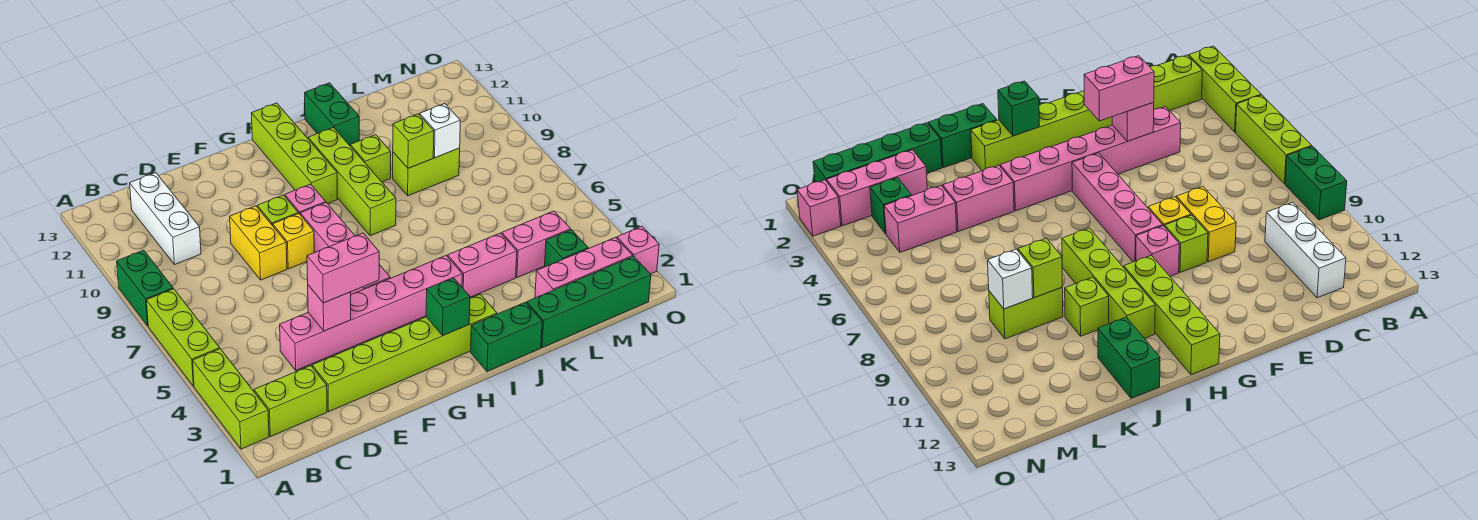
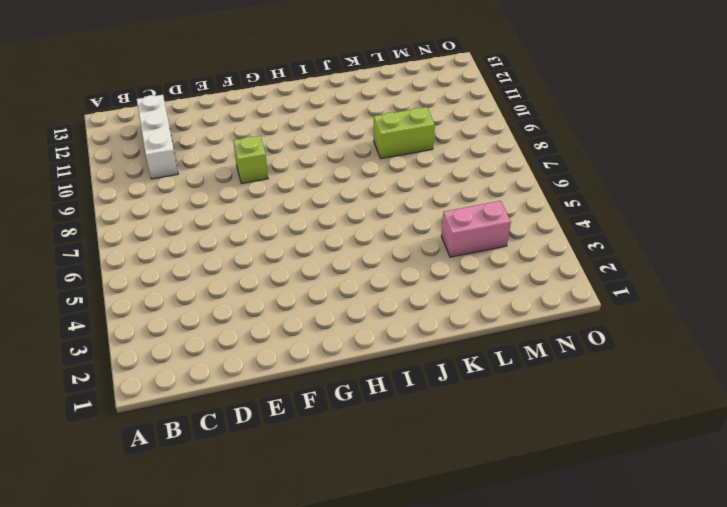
none -> lime brick A2:A4 level 1
none -> lime brick A5:A7 level 1
none -> green brick A8:A9 level 1

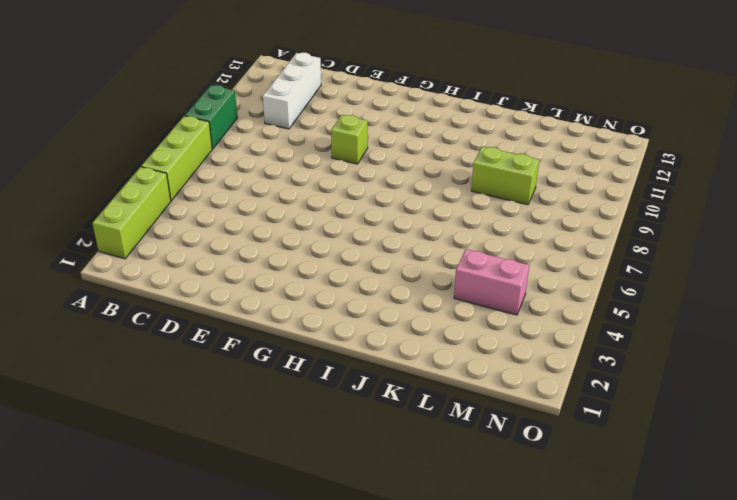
none -> lime brick B2:C2 level 1
none -> lime brick D2:I2 level 1
none -> pink brick D4:I4 level 1

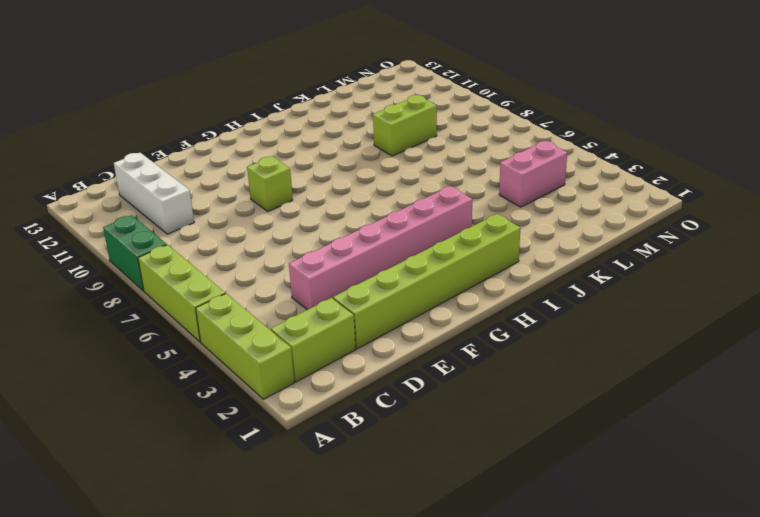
none -> yellow brick E8:E9 level 1
none -> yellow brick F8 level 1
none -> pink brick G5:G8 level 1

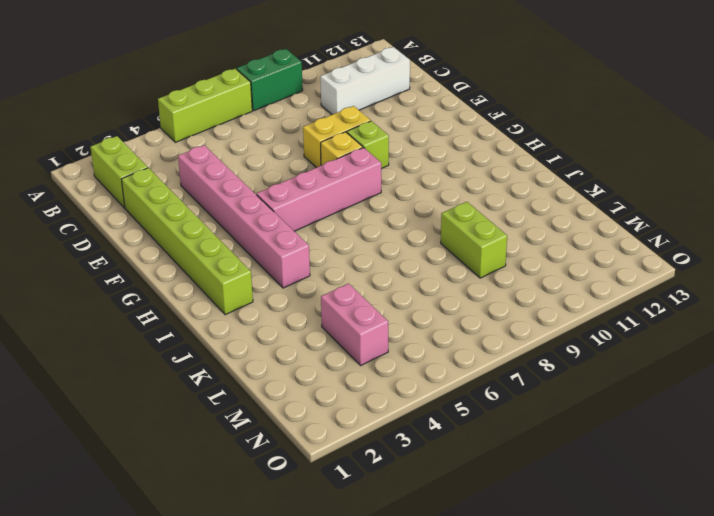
none -> lime brick A2:A4 level 1
none -> pink brick G9 level 1
none -> lime brick H10:H13 level 1

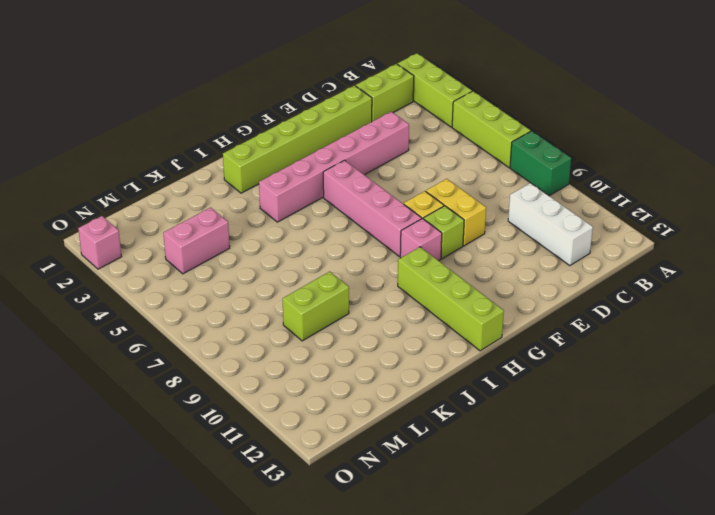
none -> green brick I1:J1 level 1
none -> lime brick I8:I11 level 1
none -> pink brick J4:K4 level 1

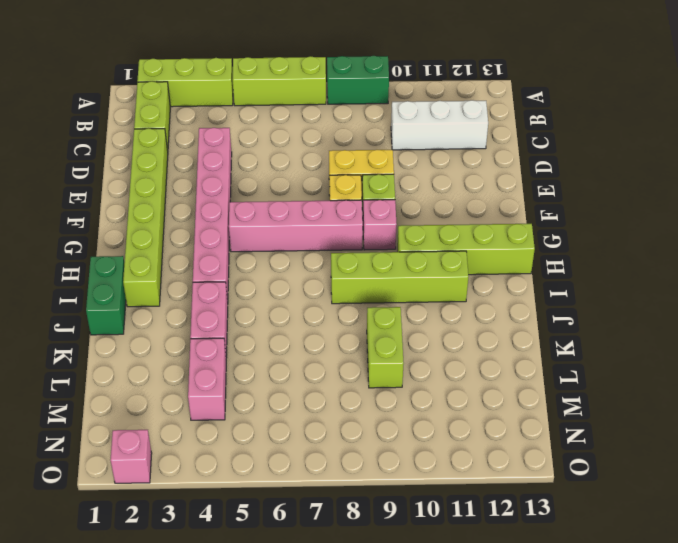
none -> lime brick J10 level 1
none -> green brick J12:J13 level 1
none -> green brick K1:N1 level 1

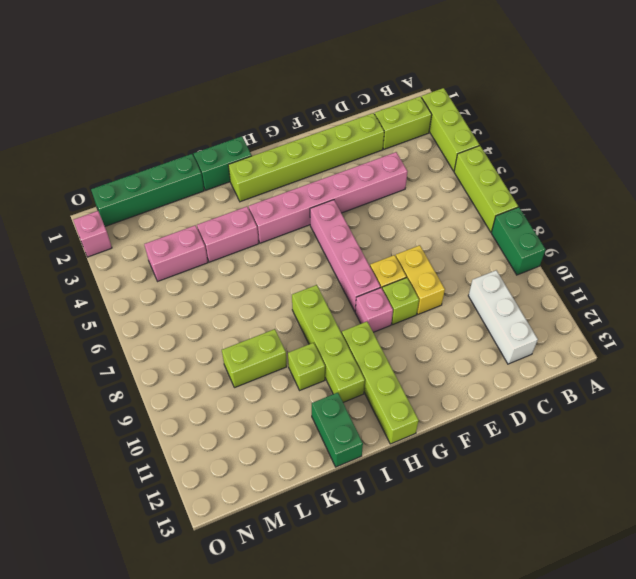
none -> pink brick L2:N2 level 1
none -> green brick M3 level 1
none -> pink brick E4 level 2

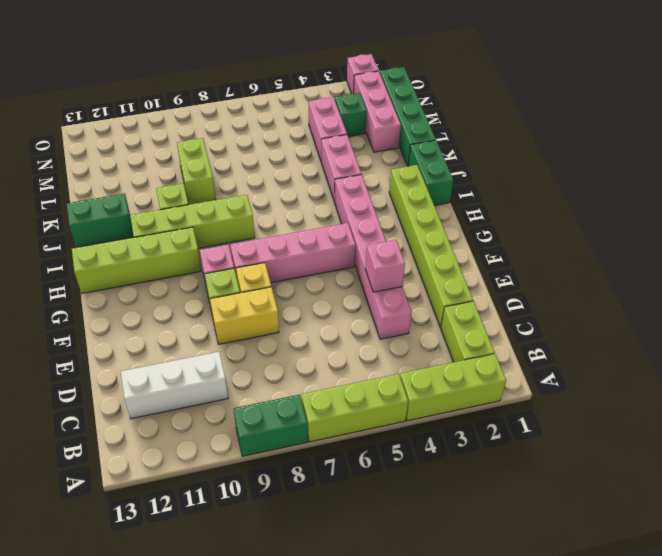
none -> green brick H2 level 2
none -> lime brick K9 level 2
none -> white brick L9 level 2

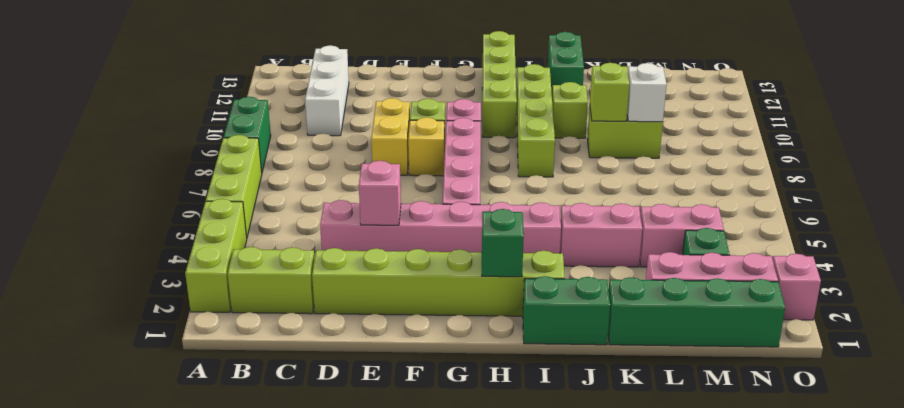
none -> pink brick E4:F4 level 3

